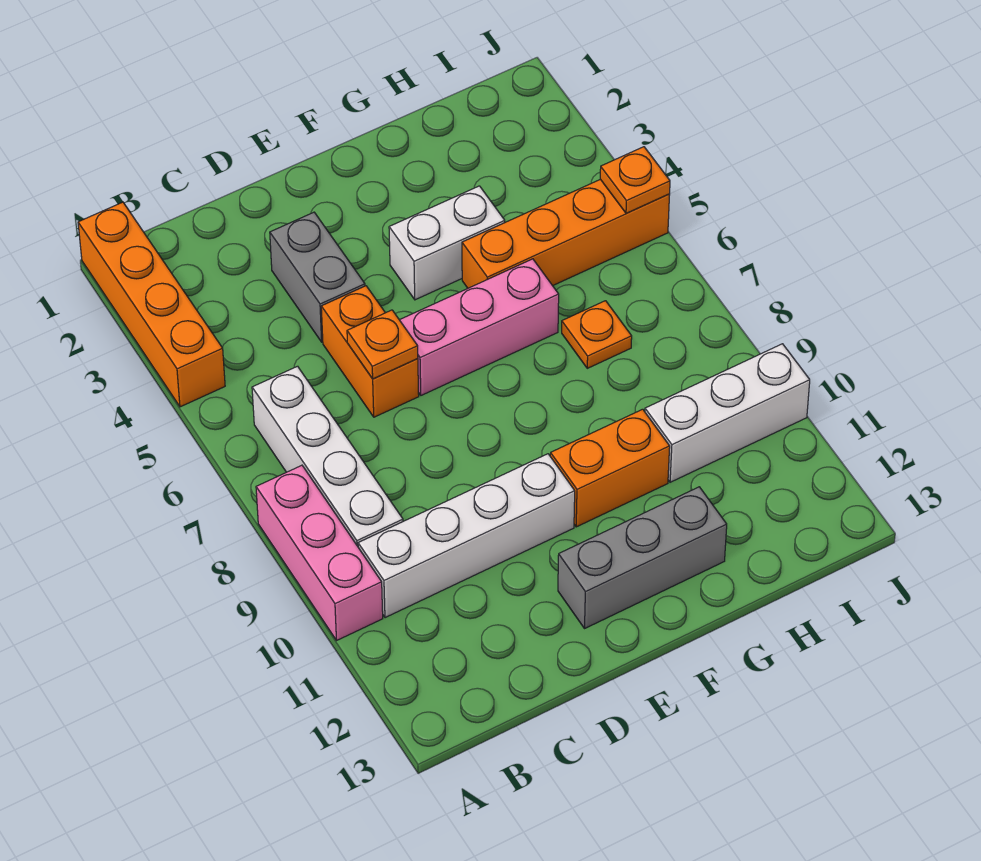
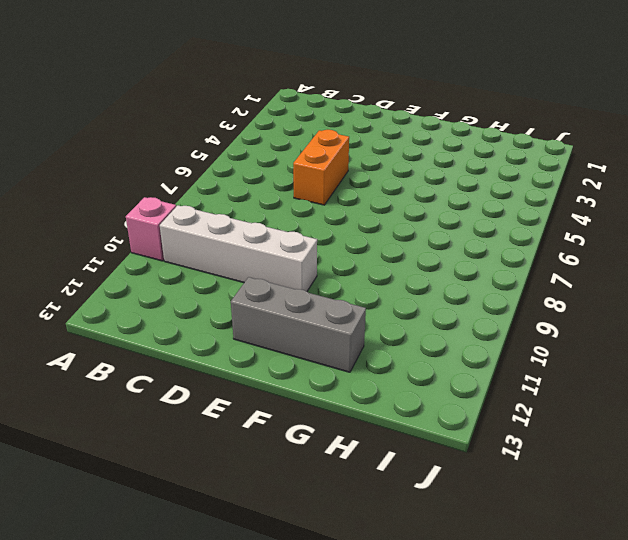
pink brick A10 level 1 -> pink brick A8:A10 level 1
none -> orange brick A1:A4 level 1
none -> white brick B6:B9 level 1
none -> grey brick D3:D4 level 1

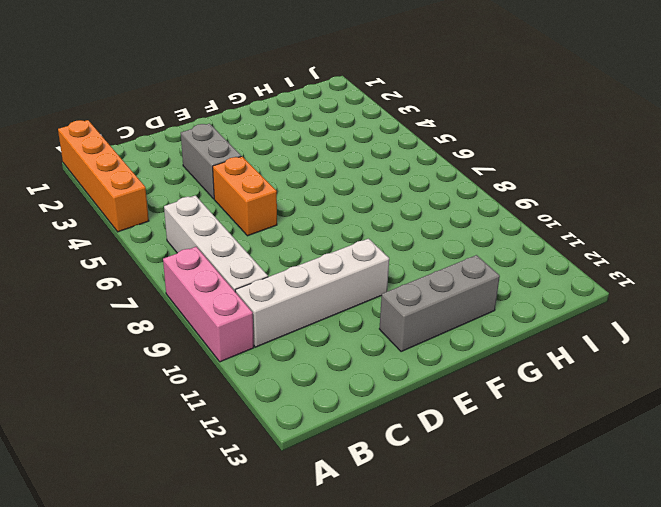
none -> pink brick E6:G6 level 1
none -> white brick F4:G4 level 1
none -> orange brick F10:G10 level 1

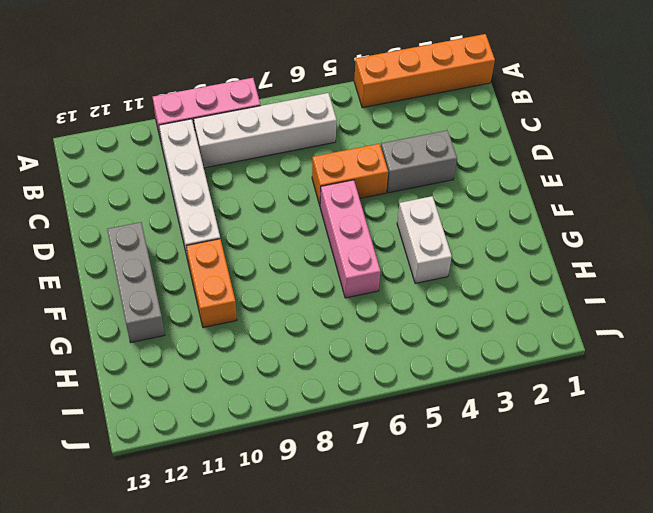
none -> orange brick G5:J5 level 1
none -> orange plate H7 level 1
none -> white brick H10:J10 level 1

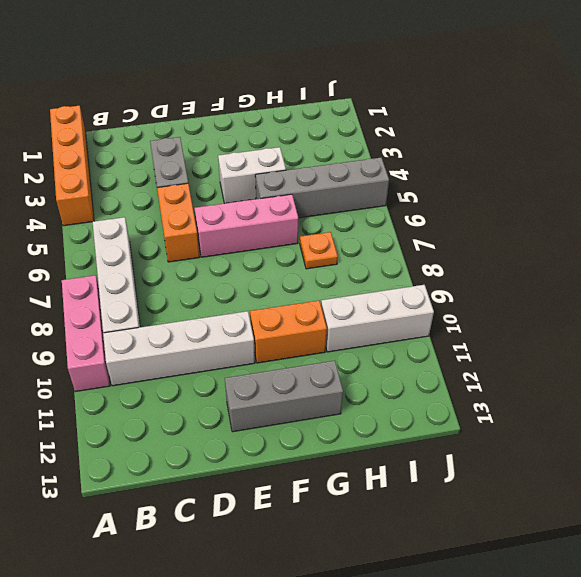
grey brick G5:J5 level 1 -> orange brick G5:J5 level 1
none -> orange plate D6 level 2
none -> orange plate J5 level 2

